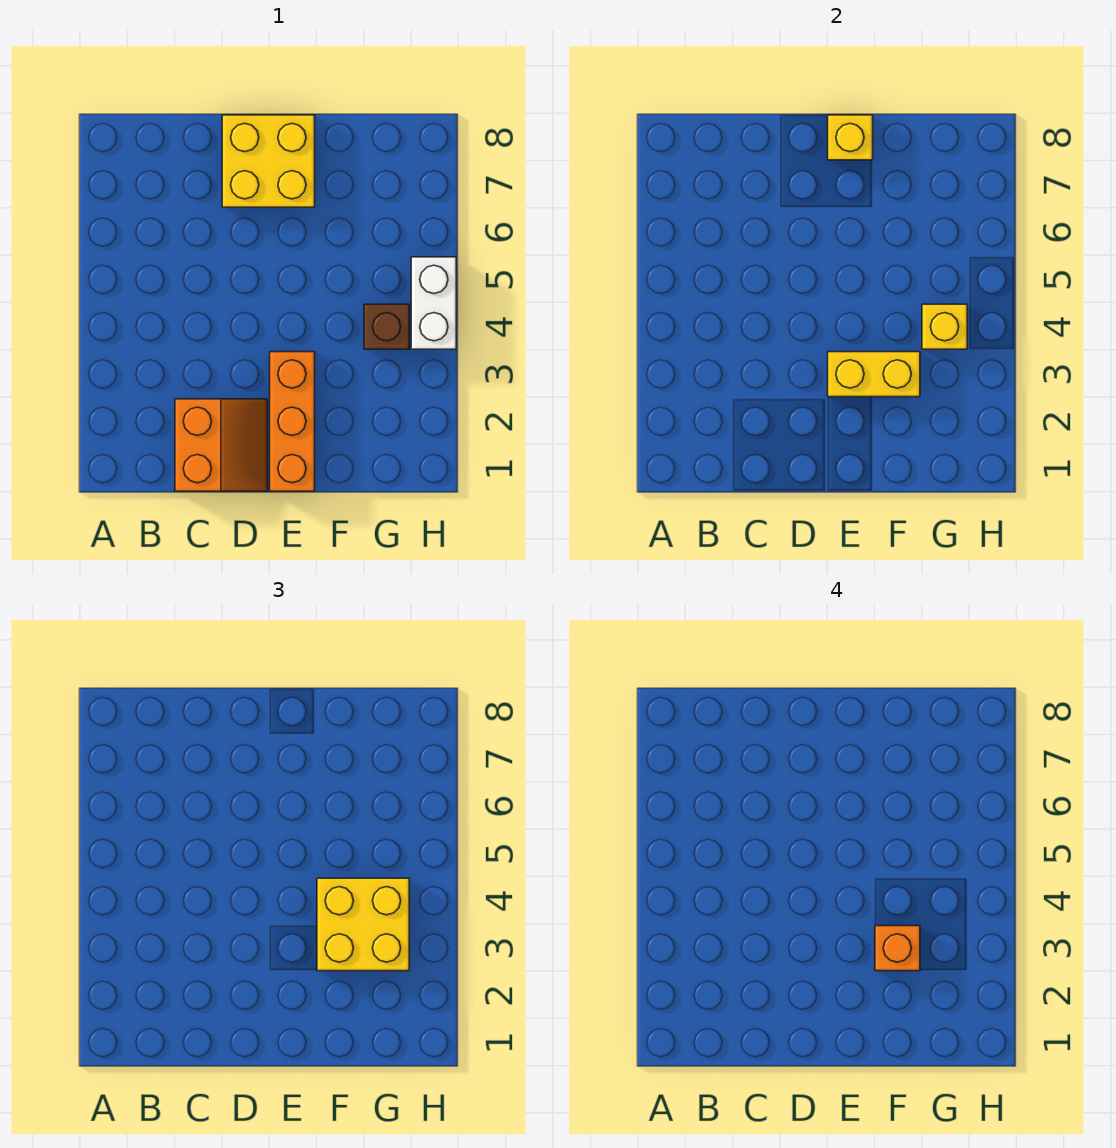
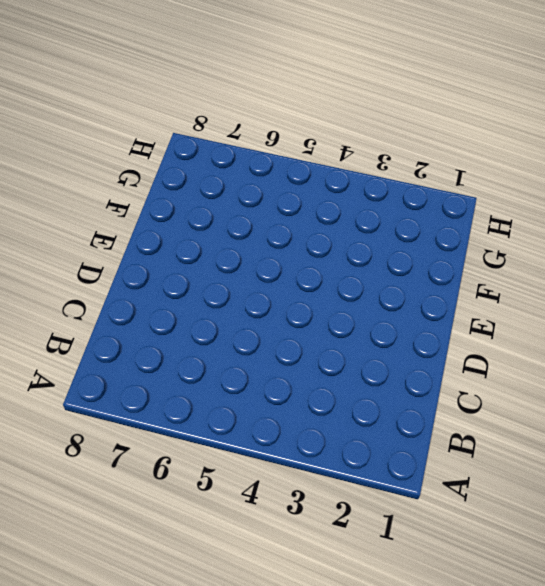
none -> orange slope C1:D2 level 1 top C
none -> yellow brick D7:E8 level 1

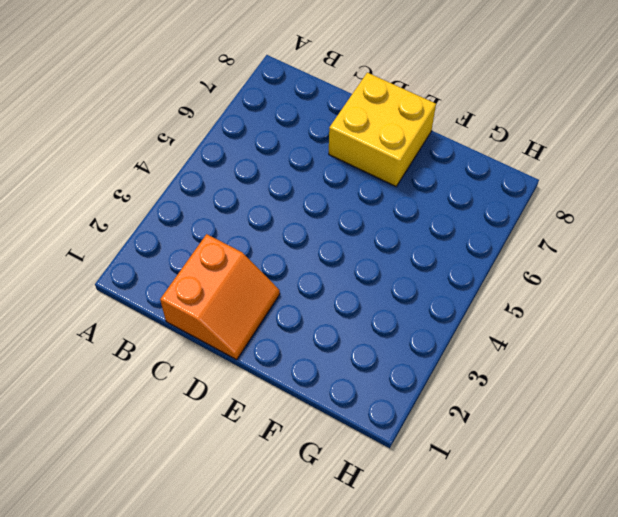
none -> orange brick E1:E3 level 1
none -> brown brick G4 level 1

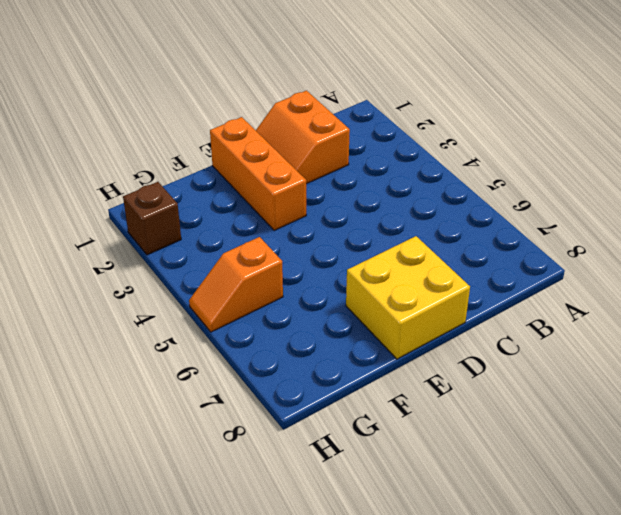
orange slope G5:H5 level 1 top G -> white brick H4:H5 level 1
brown brick H2 level 1 -> brown brick G4 level 1
none -> yellow brick E3:F3 level 2
none -> yellow brick E8 level 2

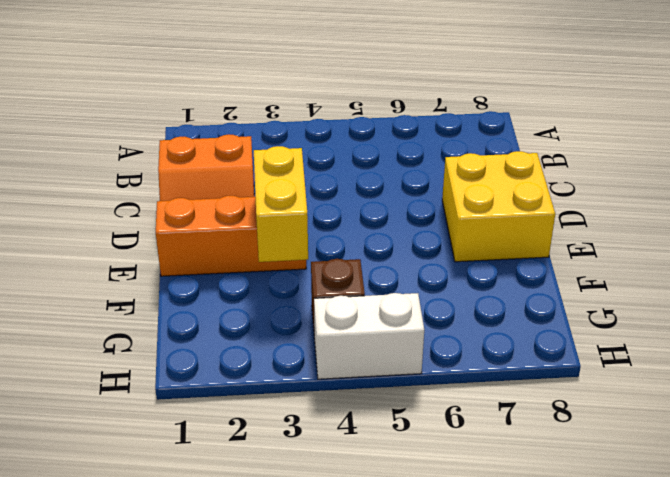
none -> yellow brick E8 level 2
none -> yellow brick G4 level 2

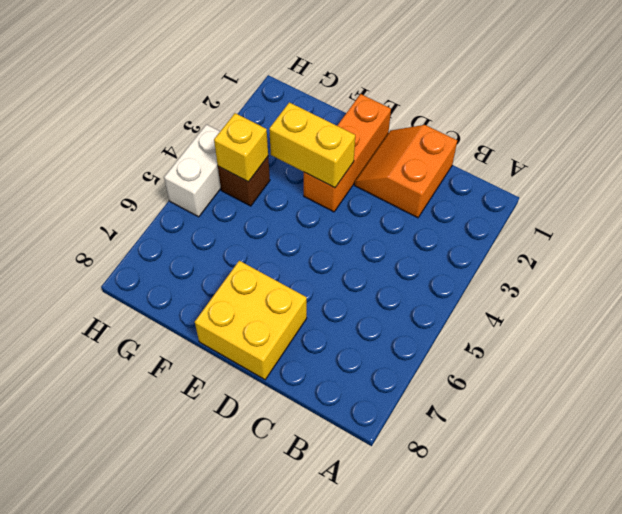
none -> yellow brick E8 level 2
none -> yellow brick F3:G4 level 3

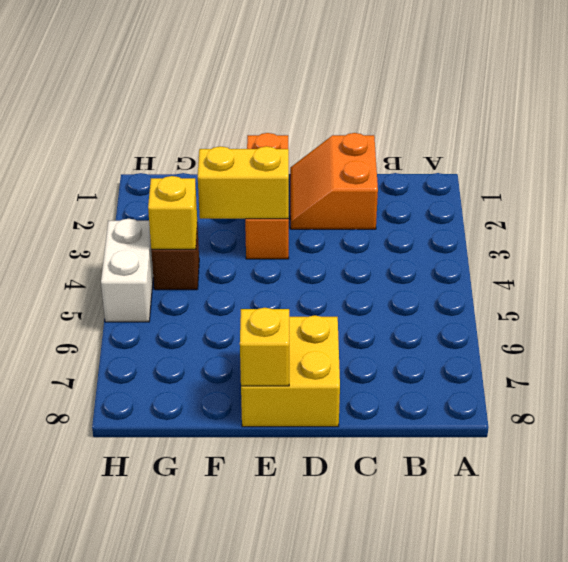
none -> yellow brick F3:G4 level 3
none -> orange brick F3 level 4

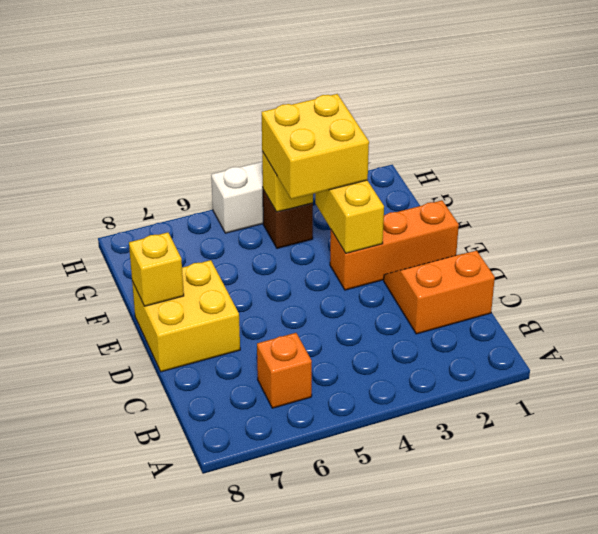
orange brick B6 level 1 -> orange brick F3 level 4

